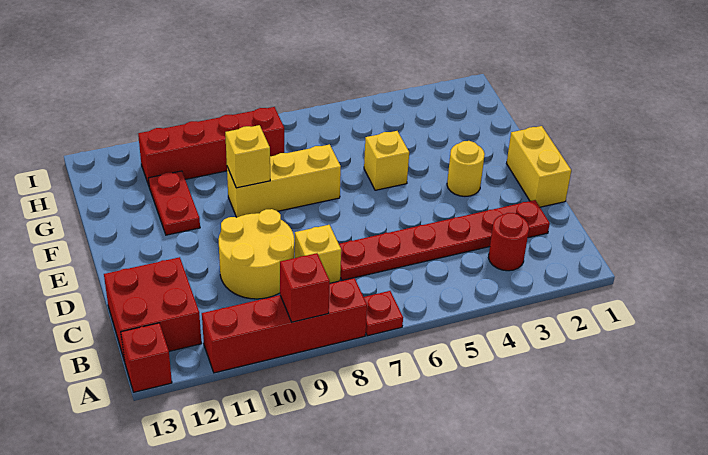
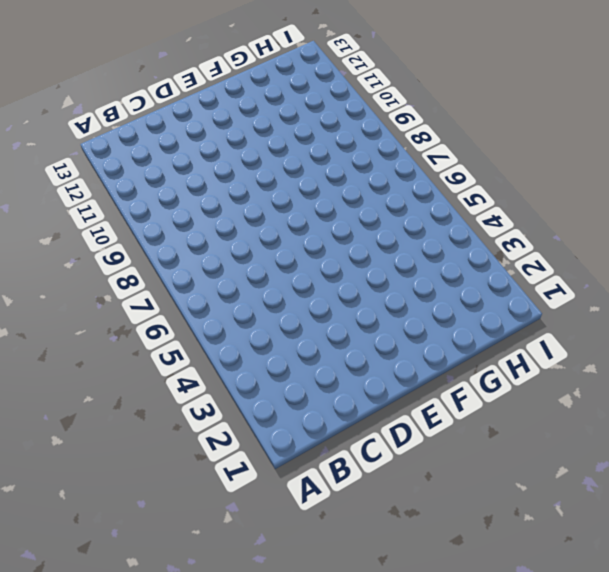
none -> red plate A7 level 1
none -> red brick A8:A11 level 1
none -> red brick A13 level 1

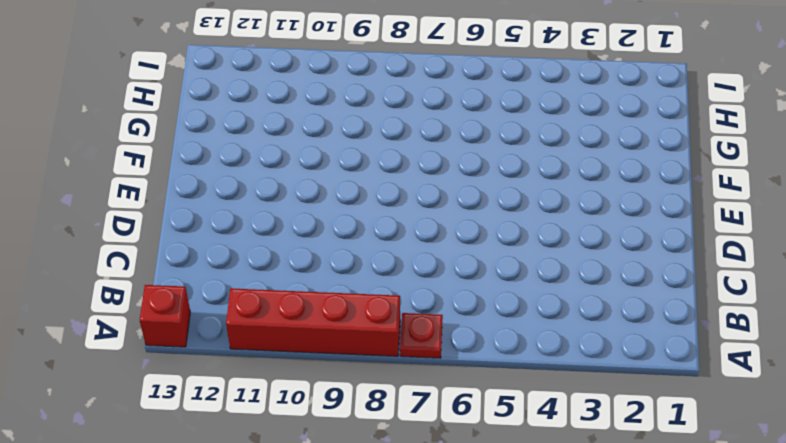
none -> red round brick B3 level 1
none -> red brick B12:C13 level 1
none -> red plate C2:C7 level 1

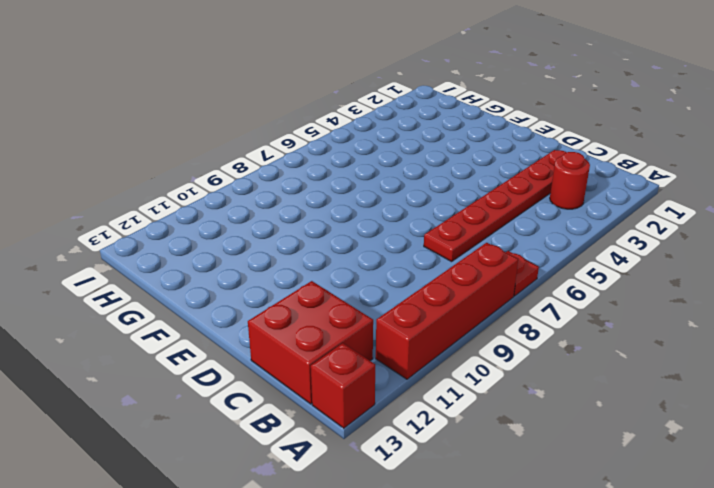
none -> yellow brick C8 level 1
none -> yellow round brick C9:D10 level 1
none -> yellow brick D1:E1 level 1

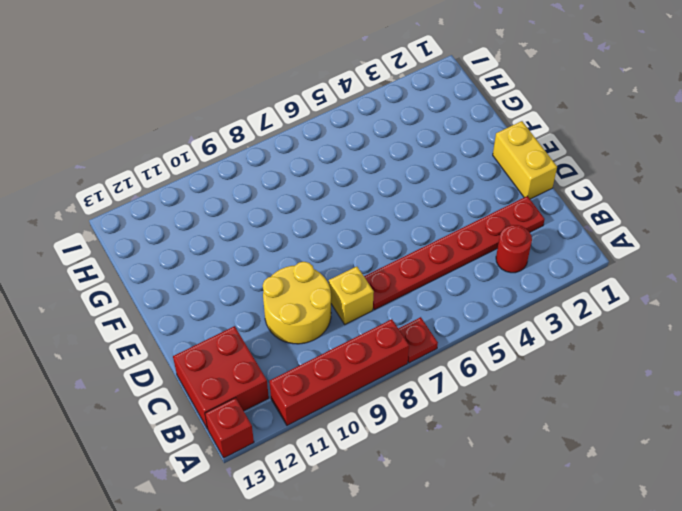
none -> yellow round brick E3 level 1
none -> yellow brick F5 level 1
none -> yellow brick F7:F9 level 1

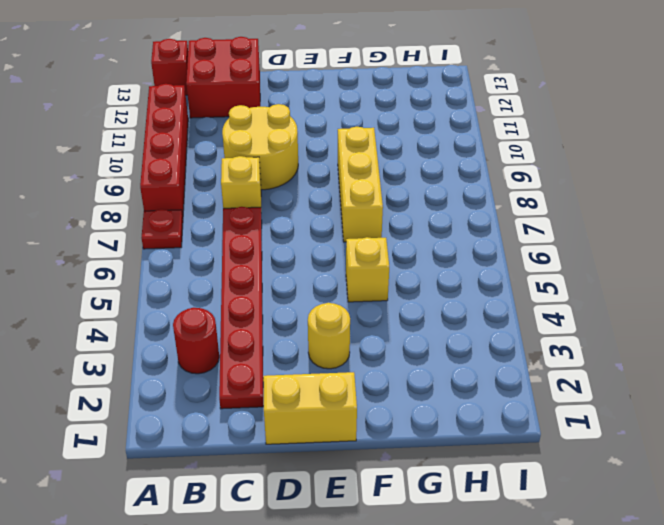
none -> red plate F11:G11 level 1
none -> red brick H8:H11 level 1
none -> red brick A9 level 2

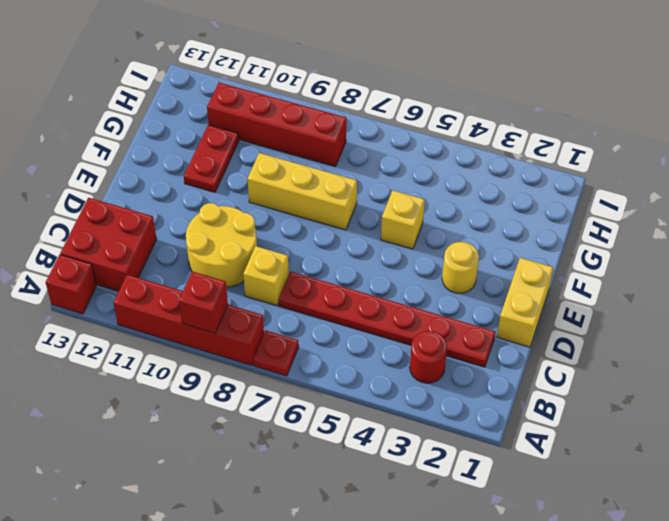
none -> yellow brick F9 level 2

